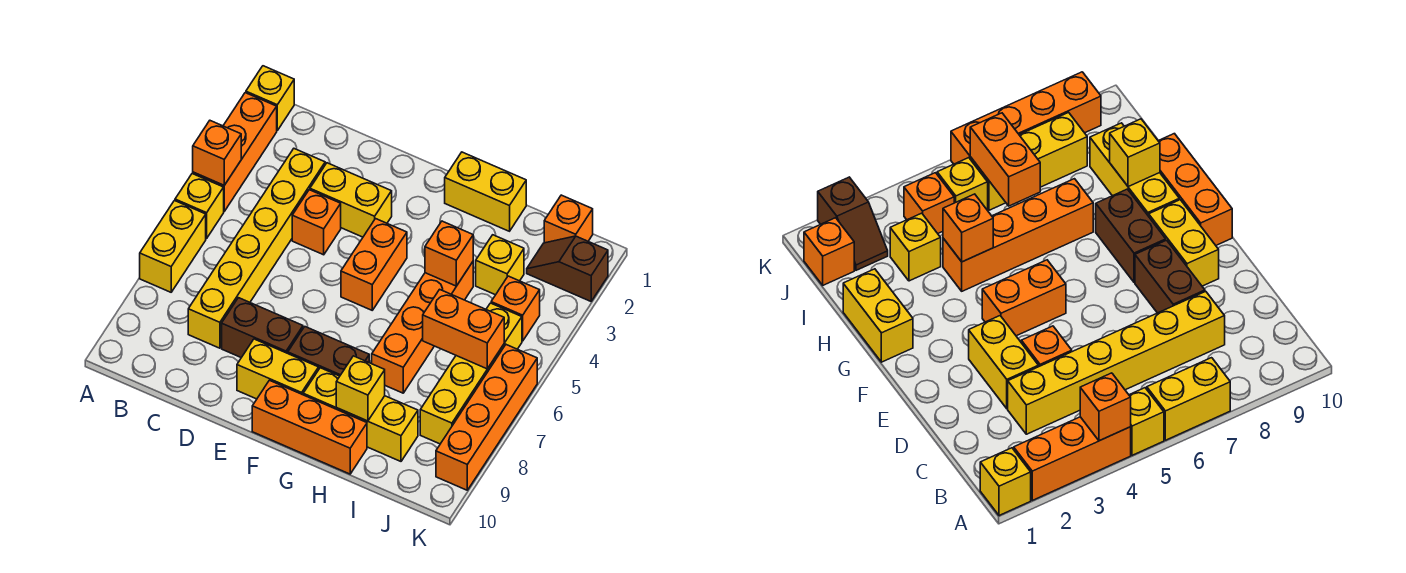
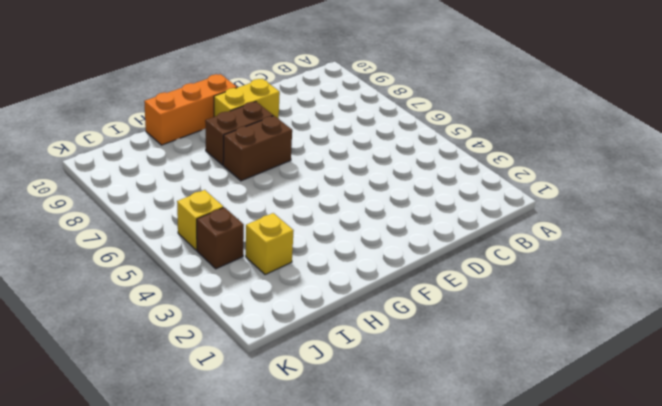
brown brick F7:G7 level 1 -> brown brick D8:E8 level 1
brown brick J4 level 1 -> orange brick J4 level 1
none -> yellow brick A1 level 1
none -> orange brick A2:A4 level 1
none -> yellow brick A5 level 1

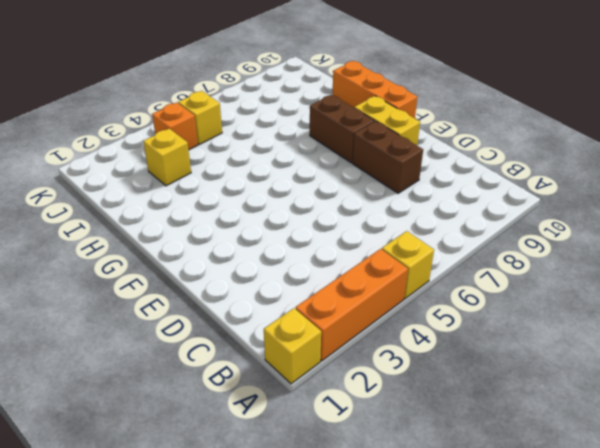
none -> yellow brick A6:A7 level 1
none -> yellow brick C3:C8 level 1
none -> yellow brick D3:E3 level 1

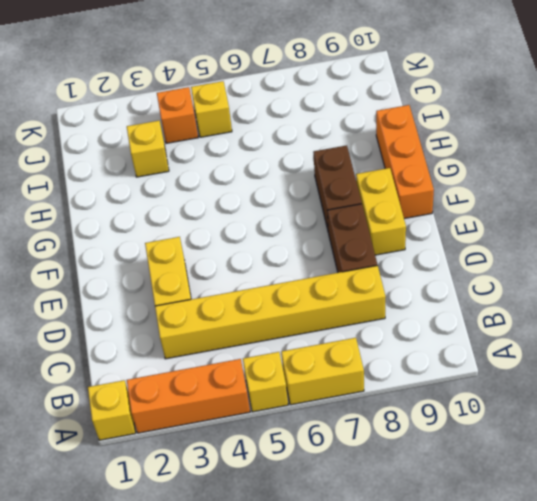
none -> orange brick D4 level 1
none -> orange brick F4:F5 level 1
none -> yellow brick G1:H1 level 1

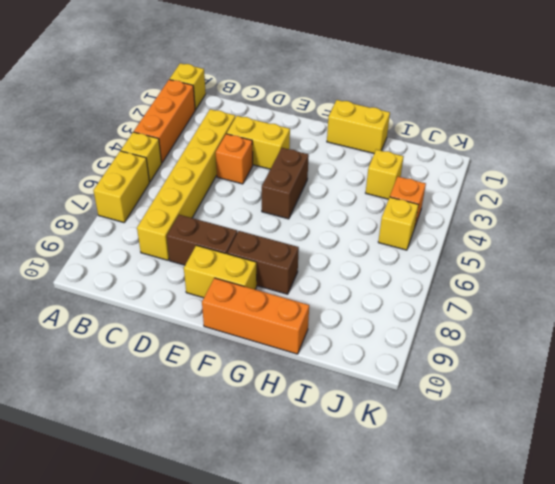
brown brick F4:F5 level 1 -> orange brick F4:F5 level 1
none -> yellow brick G9:I9 level 1
none -> orange brick H4:H7 level 1
none -> orange brick J1 level 1

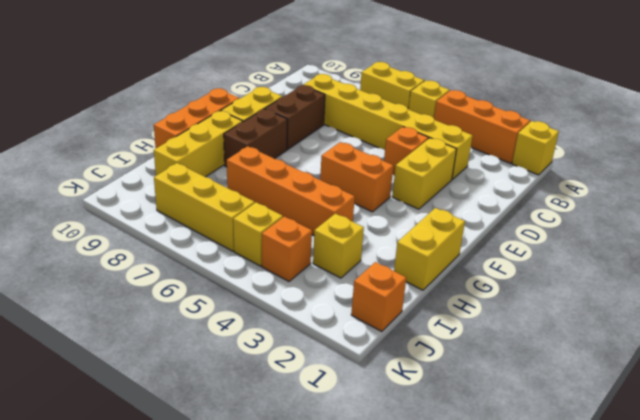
none -> brown slope J2:K2 level 1 top K
none -> orange brick K6:K9 level 1
none -> orange brick A4 level 2

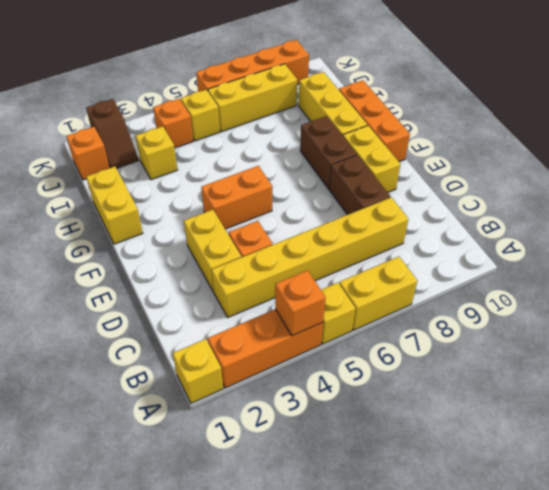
none -> orange brick H4:H7 level 1
none -> orange brick H4 level 2
none -> yellow brick H9 level 2

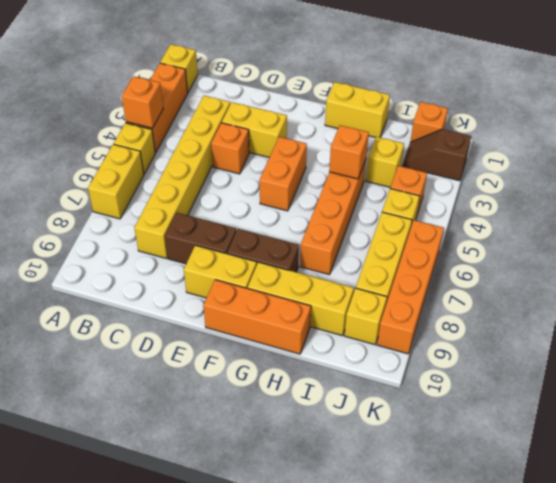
yellow brick J9 level 1 -> yellow brick H9 level 2
none -> orange brick I6:J6 level 2

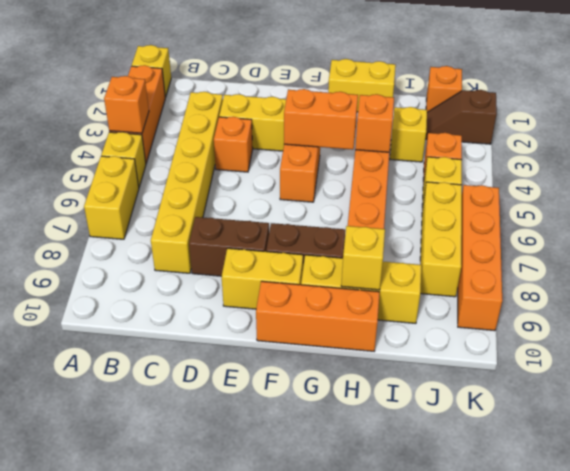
orange brick F4:G4 level 2 -> orange brick I6:J6 level 2

